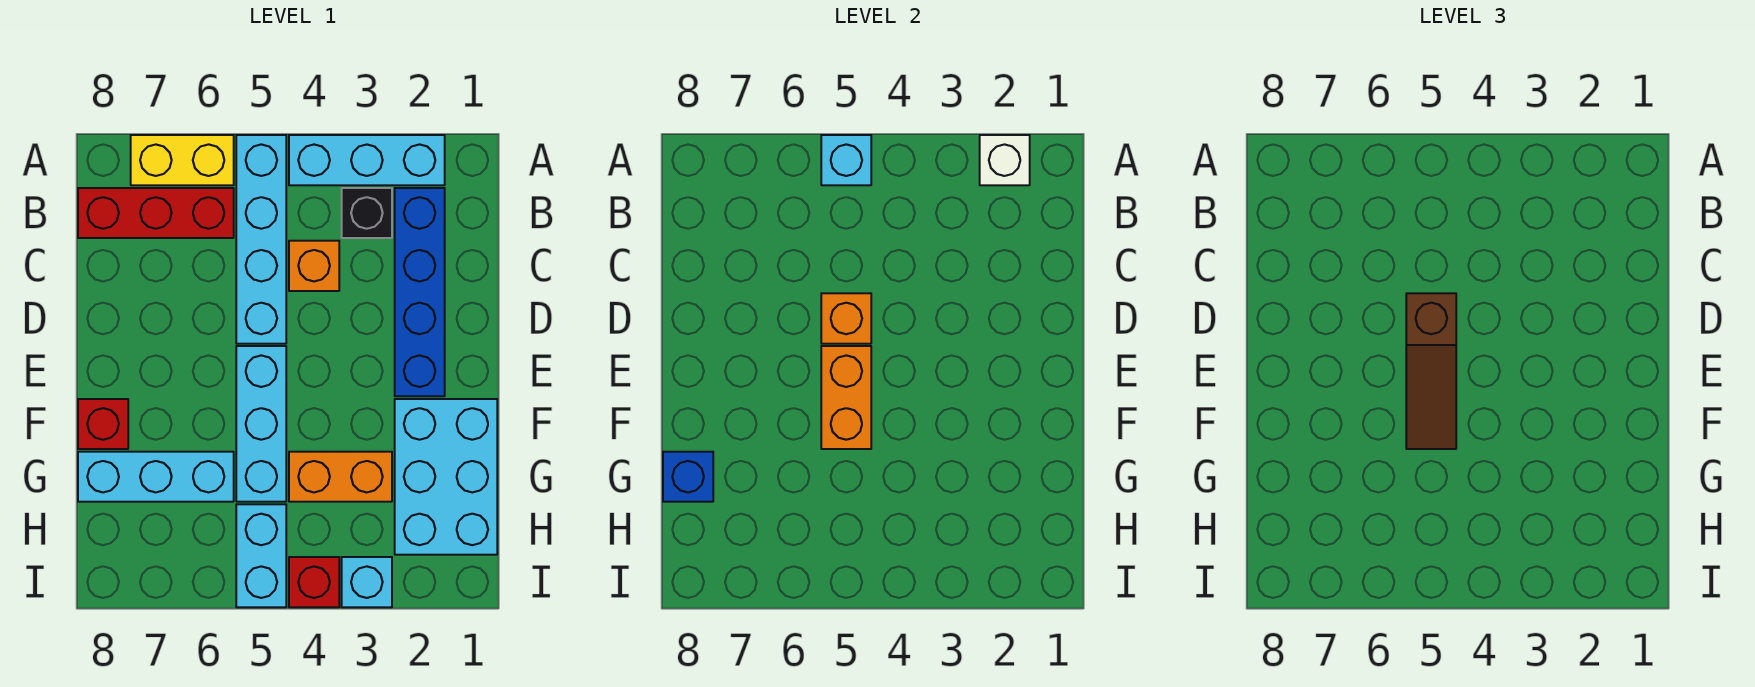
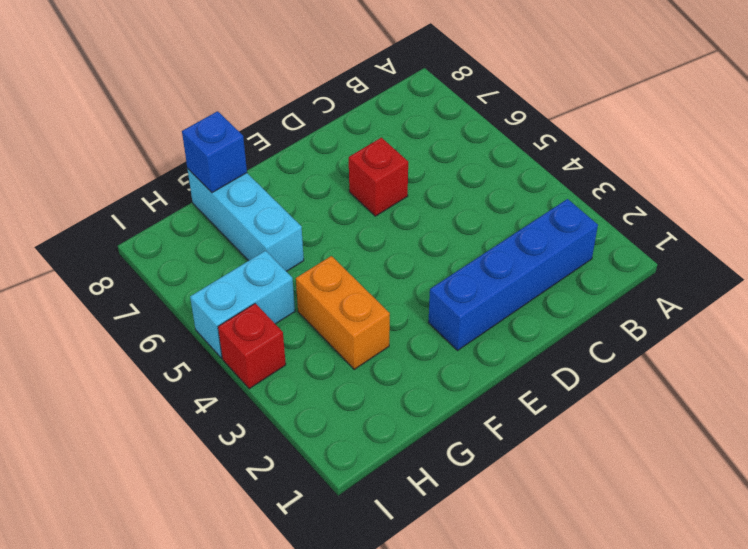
red brick D6 level 1 -> red brick F8 level 1
none -> cyan brick A2:A4 level 1
none -> cyan brick A5:D5 level 1
none -> yellow brick A6:A7 level 1

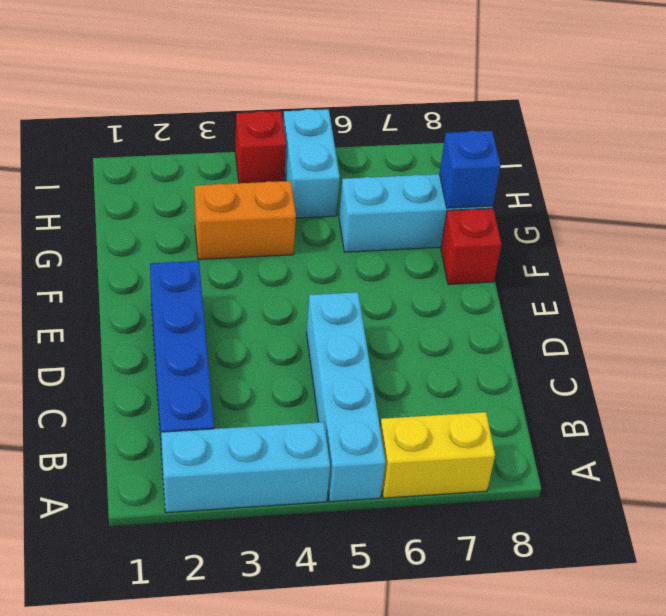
none -> black brick B3 level 1
none -> red brick B6:B8 level 1
none -> orange brick C4 level 1

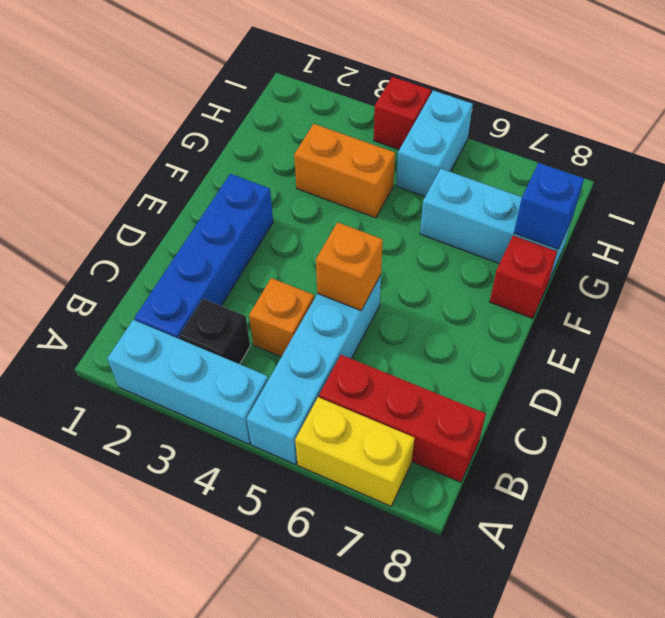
none -> cyan brick E5:G5 level 1
none -> cyan brick F1:H2 level 1
none -> cyan brick I3 level 1

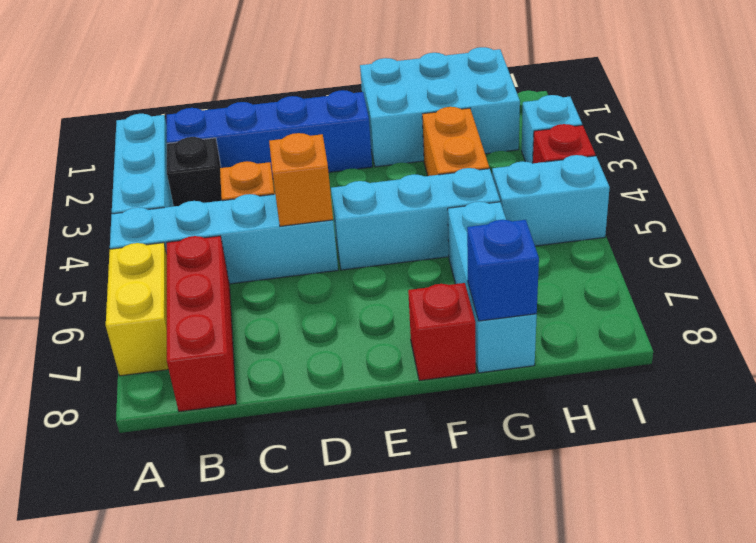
none -> white brick A2 level 2
none -> cyan brick A5 level 2
none -> orange brick E5:F5 level 2

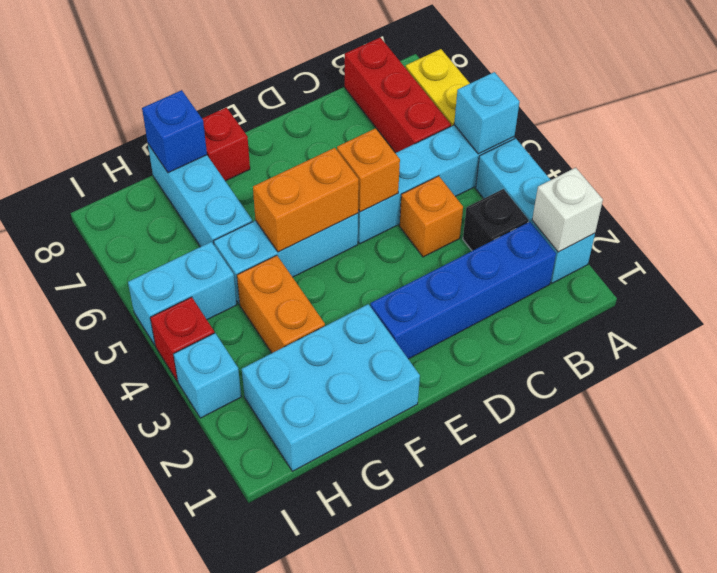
none -> brown slope D5:F5 level 3 top D

